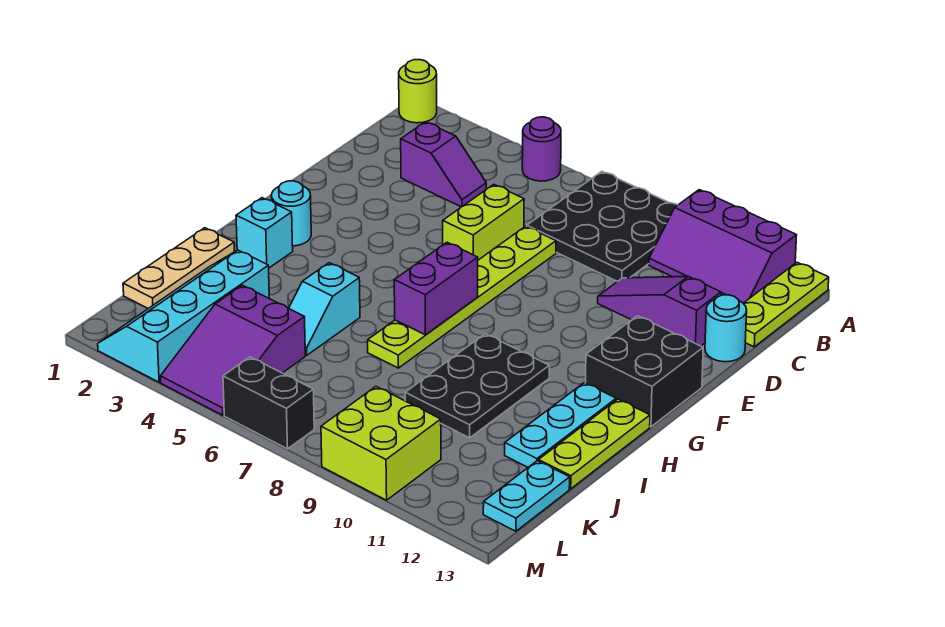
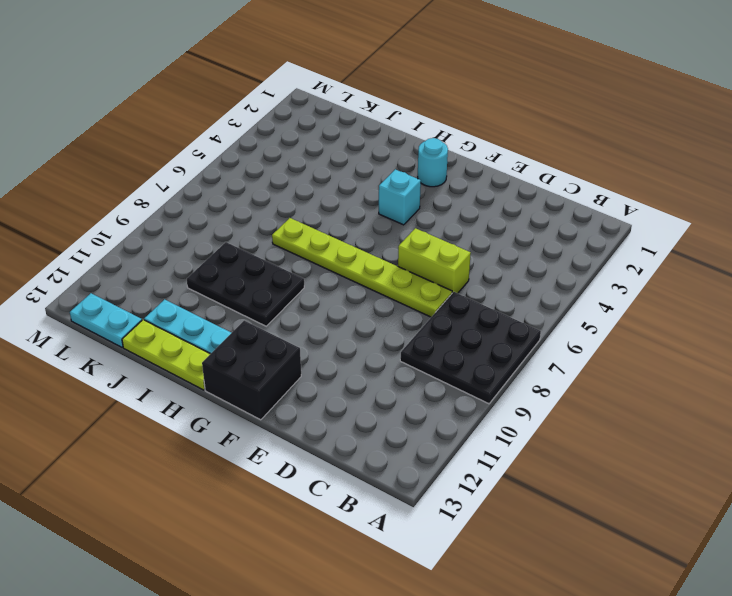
cyan brick G4 level 1 -> cyan brick H2 level 1
none -> lime round brick A1 level 1
none -> purple round brick A5 level 1
none -> purple slope A10:B12 level 1 top A

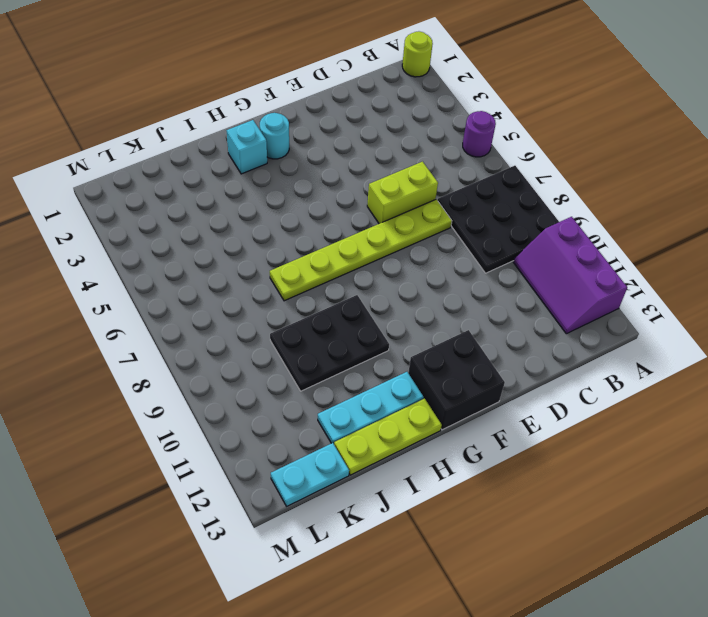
none -> lime plate A13:C13 level 1
none -> purple slope C3:C4 level 1 top 3
none -> purple slope D10:D12 level 1 top 12

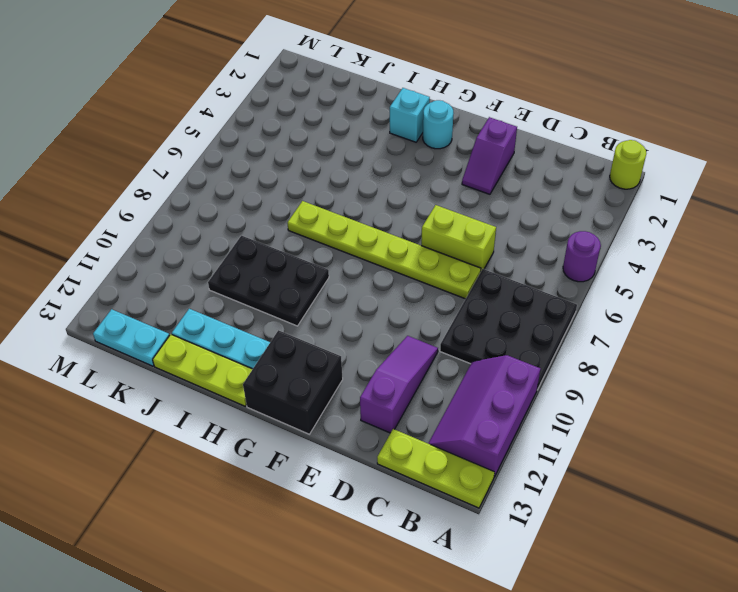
purple slope E2:E3 level 1 top 2 -> purple slope C3:C4 level 1 top 3
none -> cyan round brick D13 level 1
none -> tan plate I1:K1 level 1
none -> cyan slope I5:J5 level 1 top I

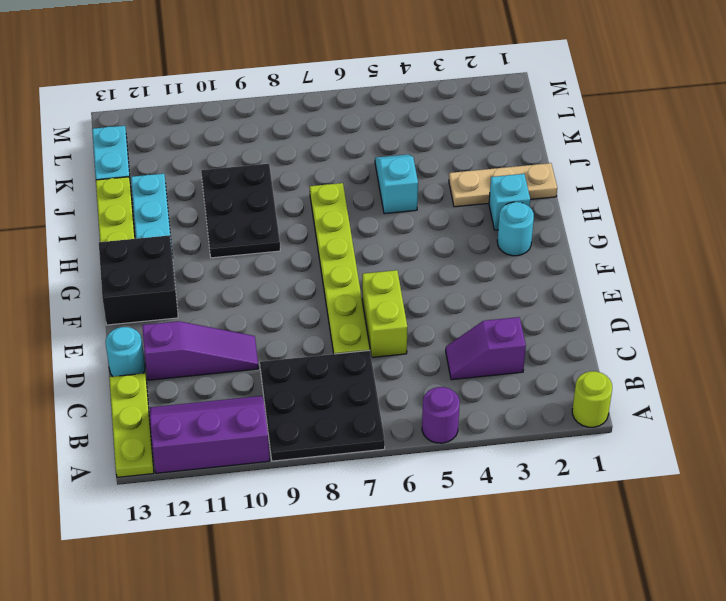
tan plate I1:I3 level 1 -> tan plate I1:K1 level 1
none -> cyan slope J2:M3 level 1 top 3
none -> purple slope K4:M5 level 1 top K
none -> lime brick L9:M10 level 1

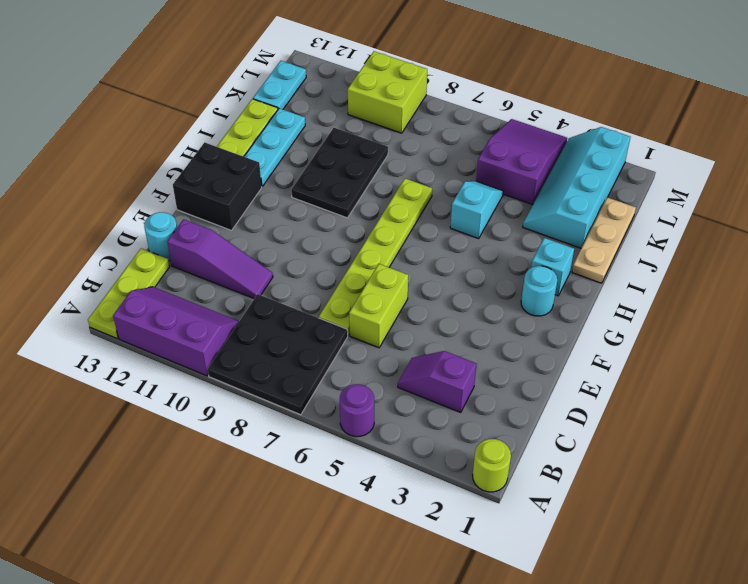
cyan slope J2:M3 level 1 top 2 -> cyan slope J2:M3 level 1 top 3
none -> black brick M6:M7 level 1
none -> purple brick G7:H7 level 2

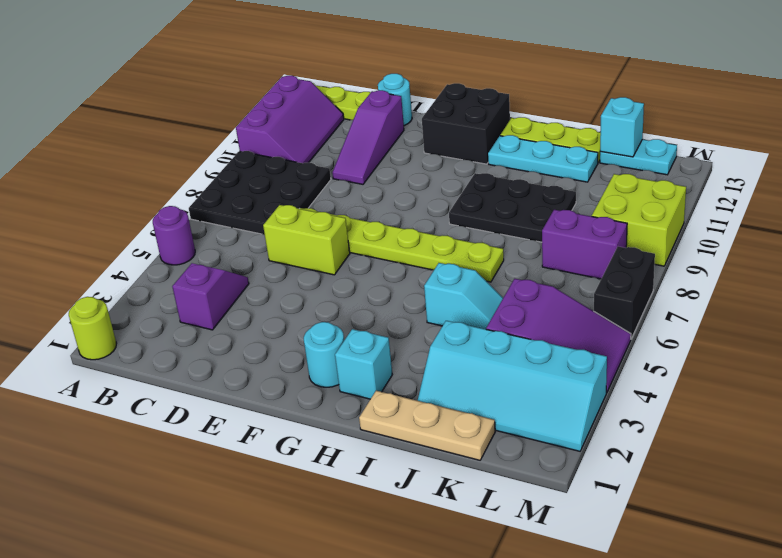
purple brick K8:L8 level 1 -> purple brick G7:H7 level 2
cyan brick K13 level 2 -> none

